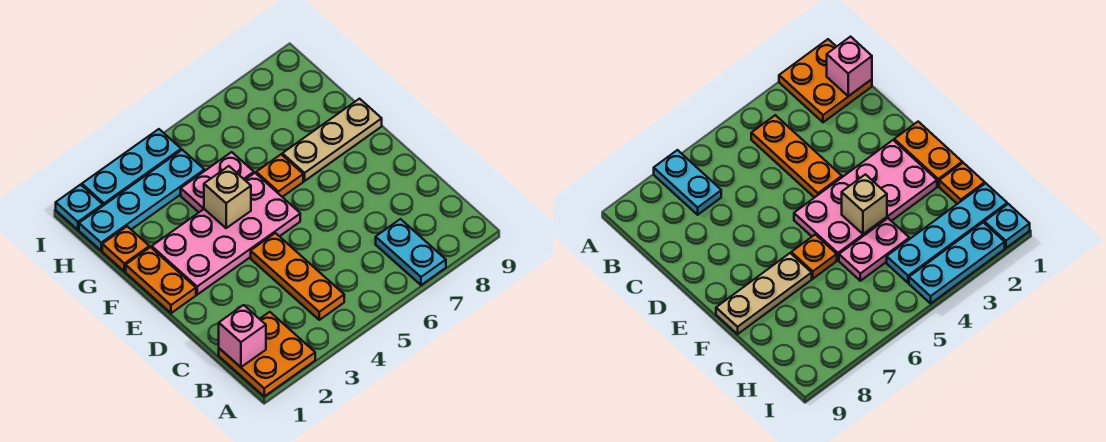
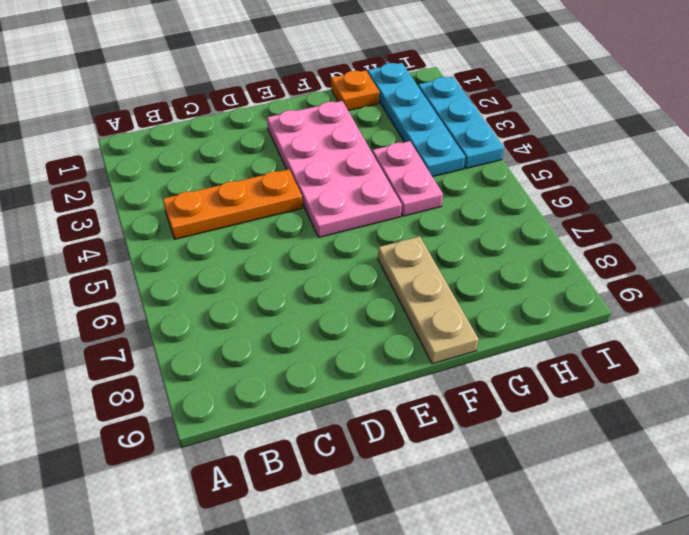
none -> orange plate A1:B2 level 1
none -> cyan plate A7:B7 level 1
none -> orange plate E1:F1 level 1

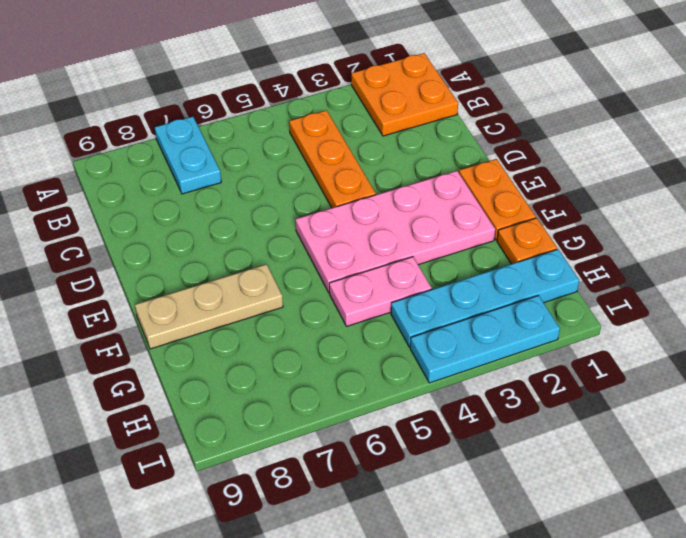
none -> orange plate F6 level 1
none -> cyan plate I1 level 1
none -> pink brick B1 level 2

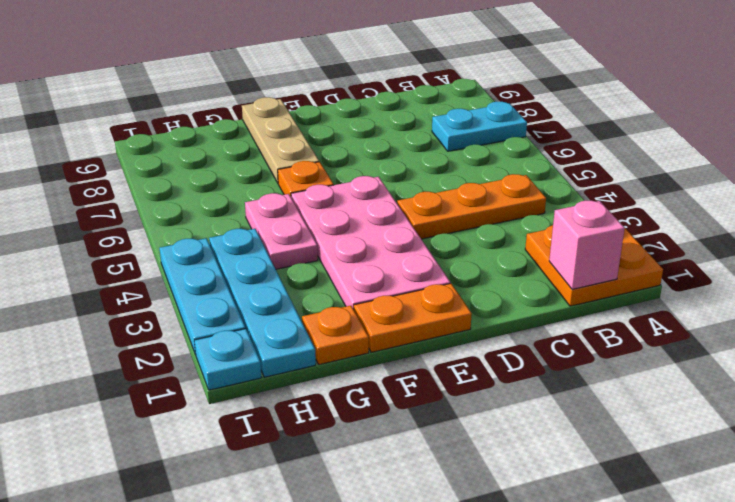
none -> tan brick F4 level 2

